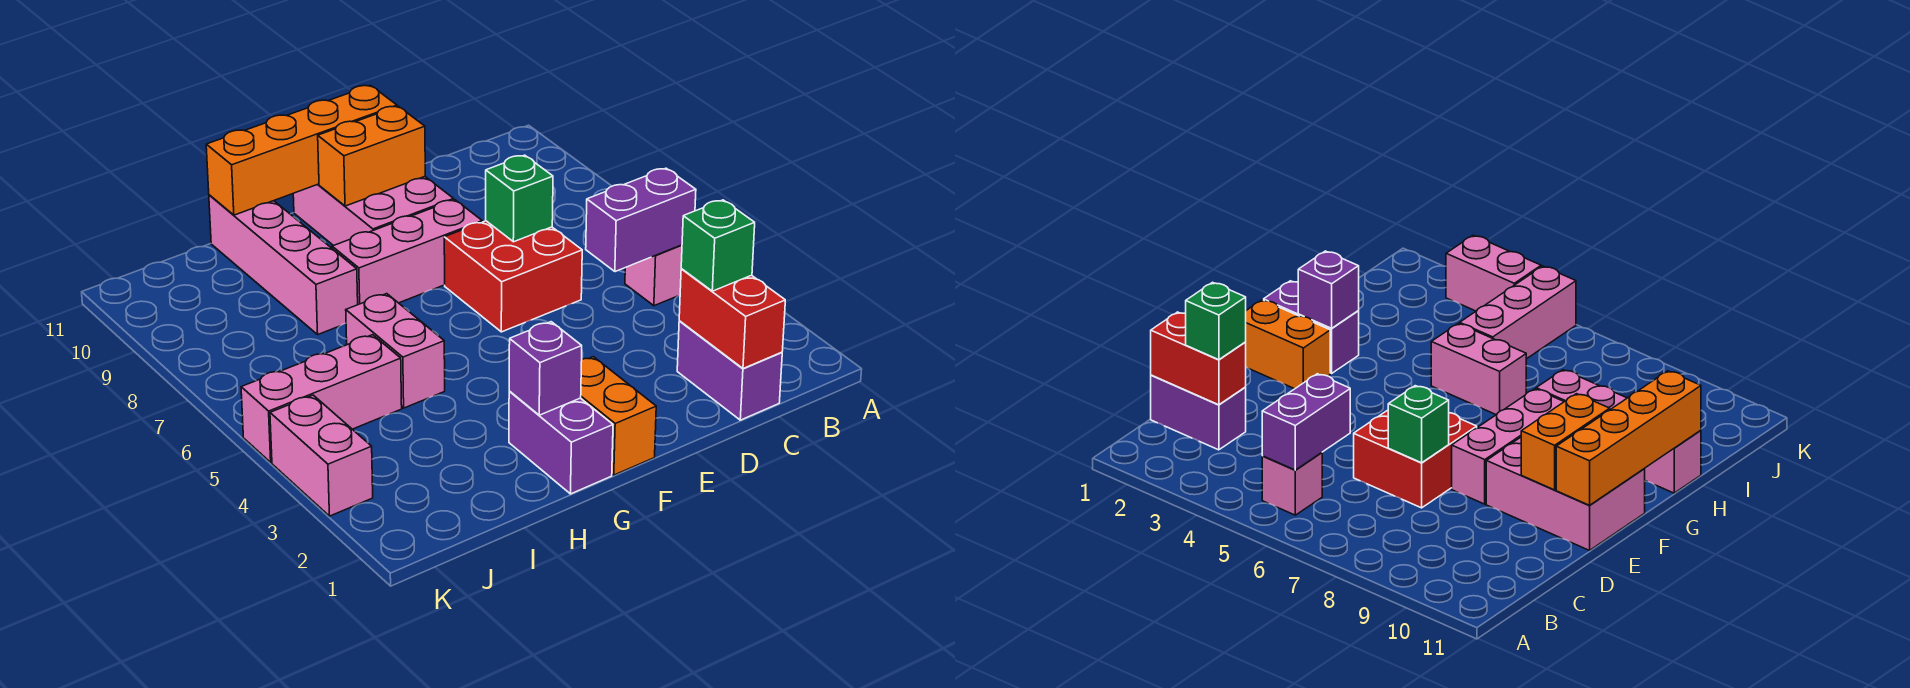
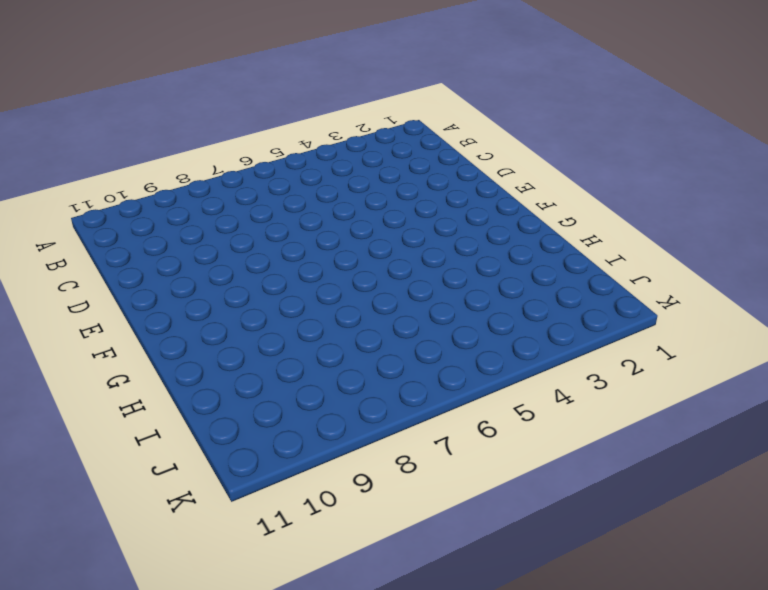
none -> pink brick B5 level 1
none -> purple brick C1:C2 level 1
none -> red brick D6:E7 level 1

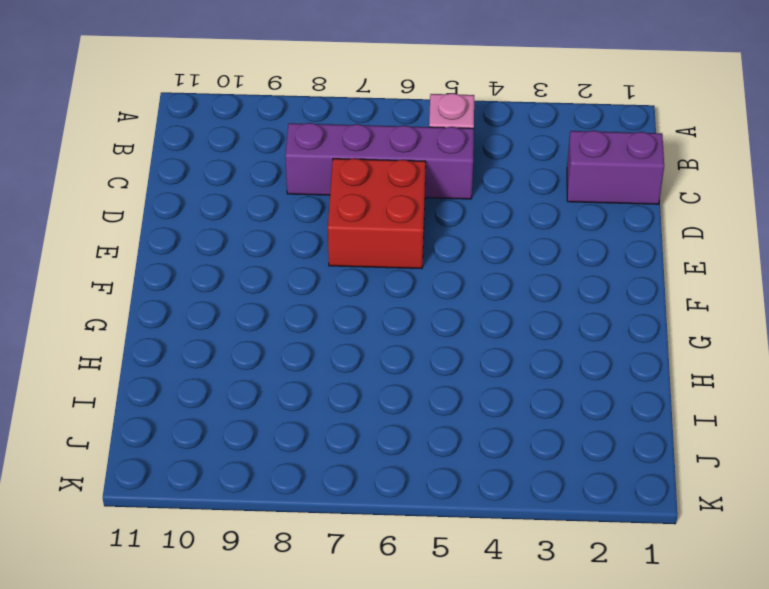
purple brick C5:C8 level 1 -> none
none -> pink brick E8:G8 level 1
none -> pink brick E9:F11 level 1
none -> orange brick F1:F2 level 1

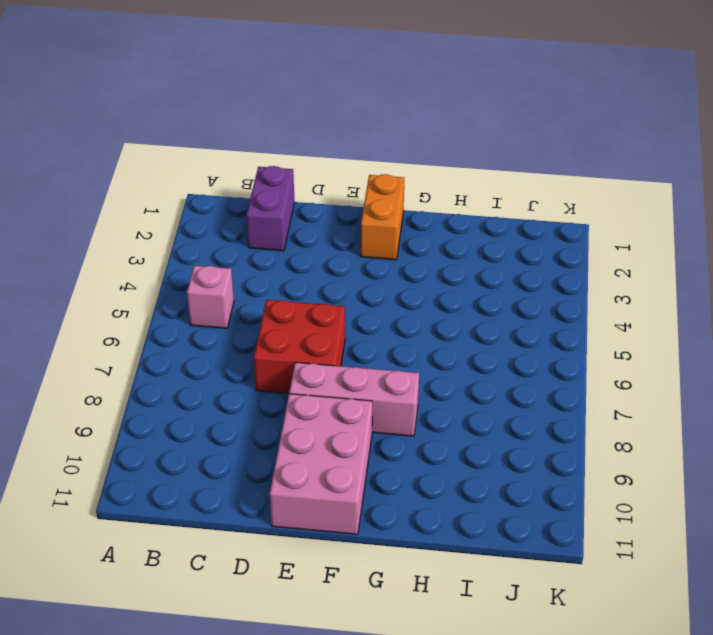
none -> purple brick G1:G2 level 1
none -> pink brick H5:H6 level 1
none -> pink brick H8:H11 level 1

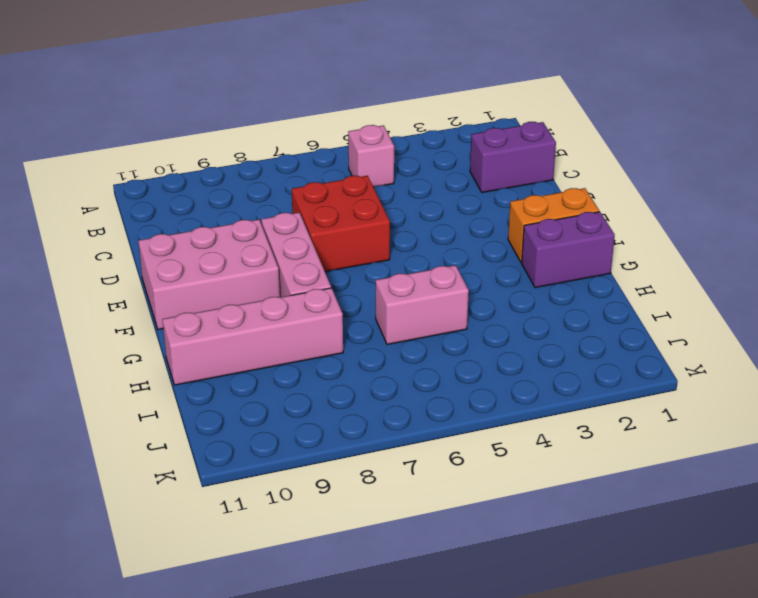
none -> pink brick I5:K5 level 1
none -> pink brick K3:K4 level 1
none -> purple brick B5:C5 level 2

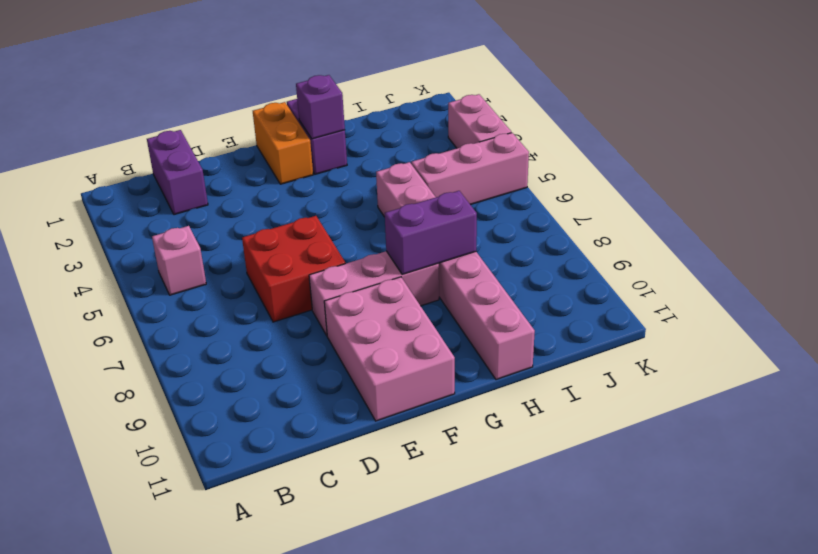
purple brick G8:H8 level 2 -> purple brick B5:C5 level 2
none -> red brick C1:C2 level 2
none -> green brick D7 level 2
none -> orange brick E10:F10 level 2

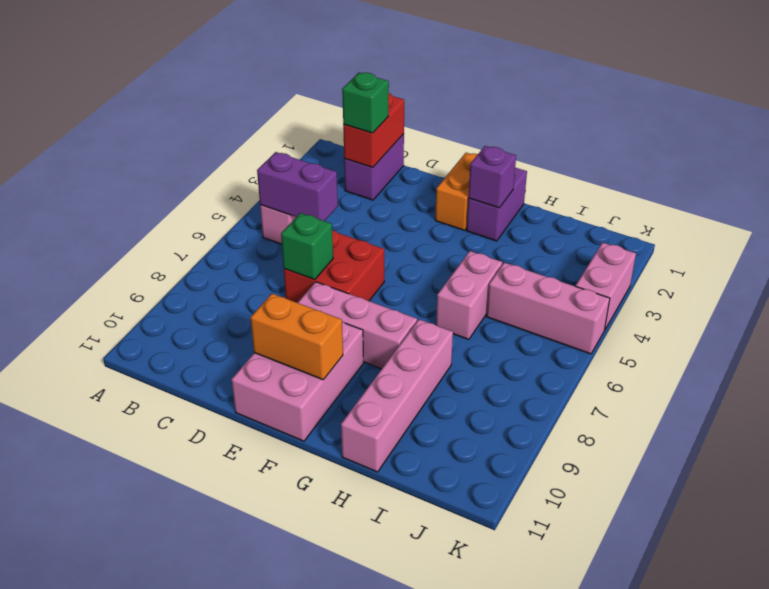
none -> orange brick E11:H11 level 2

